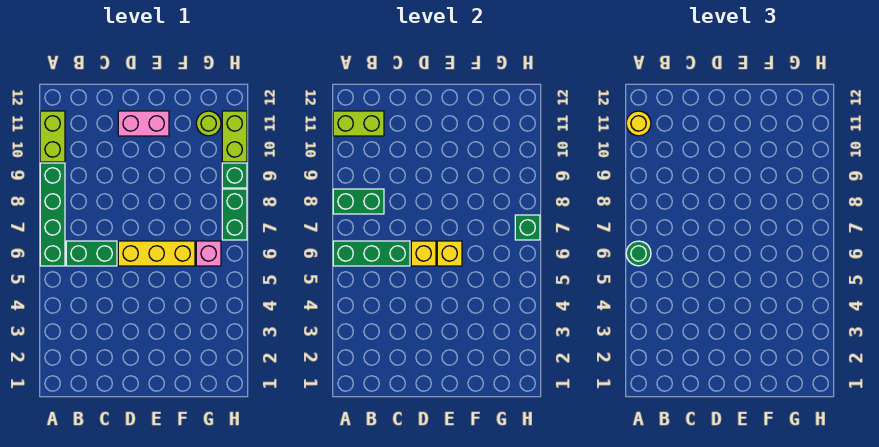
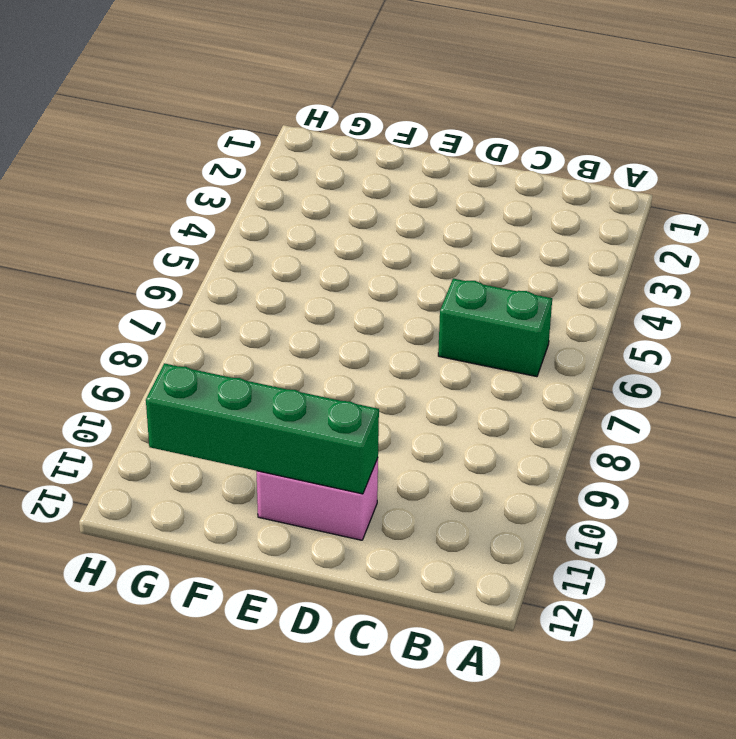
green brick D11:G11 level 2 -> green brick A6:A9 level 1
none -> lime brick A10:A11 level 1
none -> yellow brick D6:F6 level 1
none -> pink brick G6 level 1

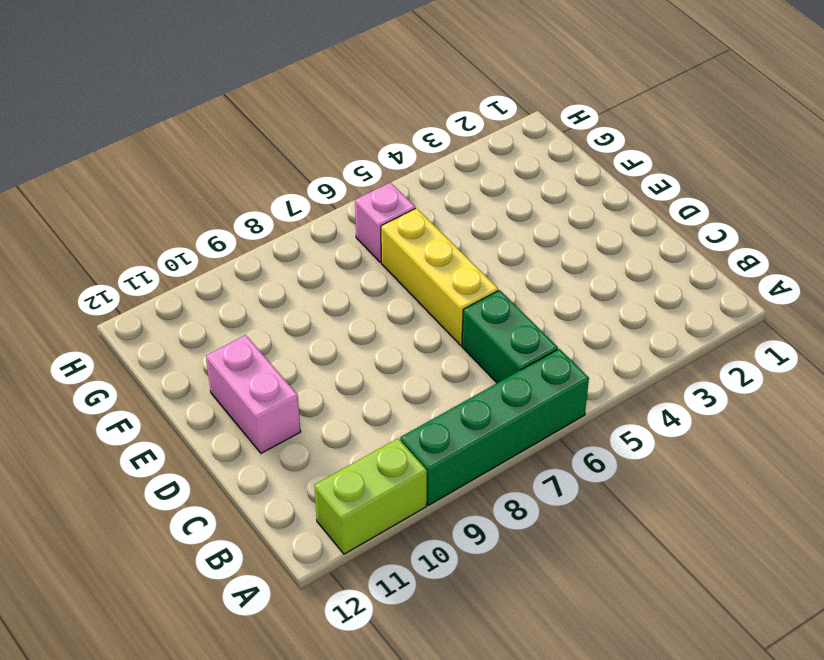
none -> lime round brick G11 level 1
none -> green brick H7:H8 level 1
none -> green brick H9 level 1

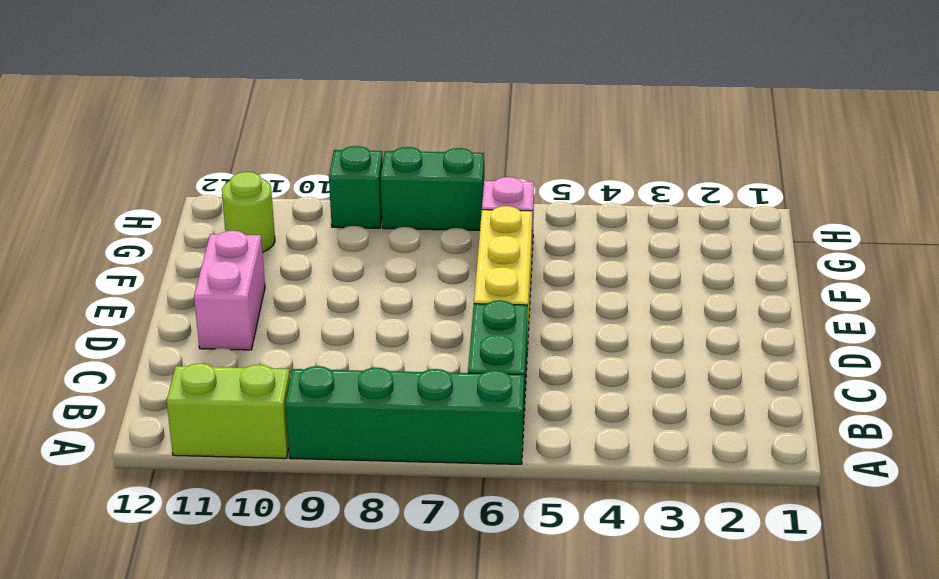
none -> lime brick H10:H11 level 1
none -> green brick A6:C6 level 2
none -> green brick A8:B8 level 2

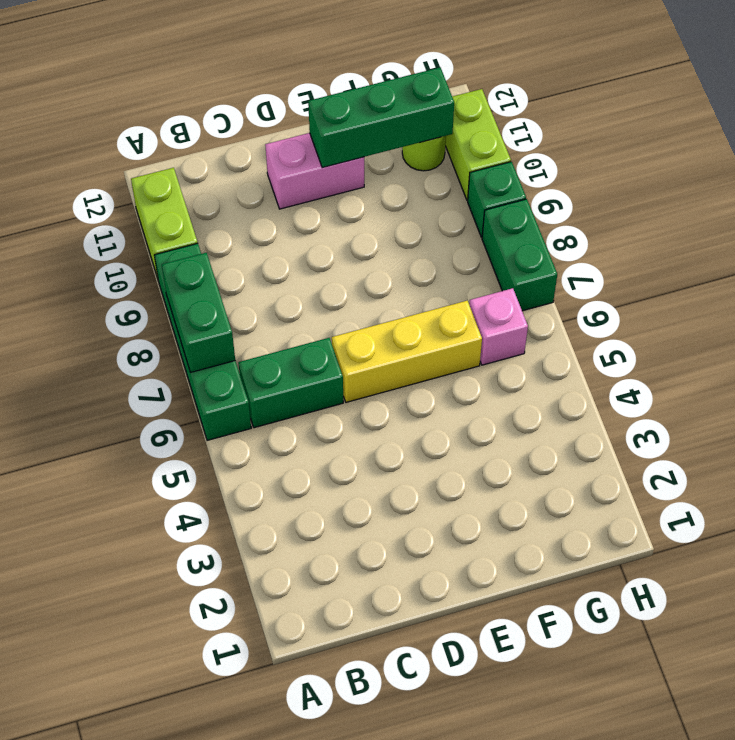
green brick A7:A8 level 2 -> green brick A8:B8 level 2
green brick E11:G11 level 2 -> green brick A6:C6 level 2
none -> lime brick A11:B11 level 2
none -> yellow brick D6 level 2
none -> yellow brick E6 level 2

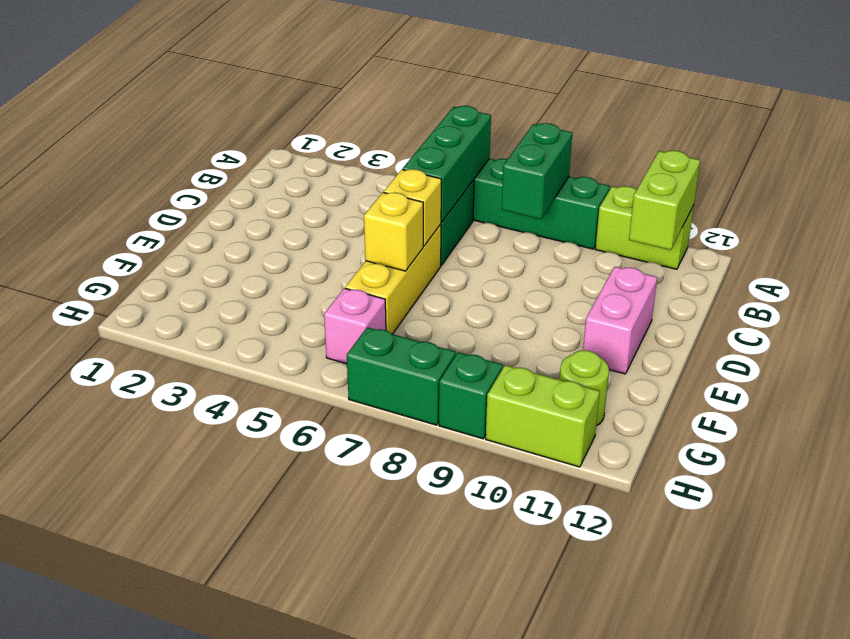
none -> green brick H7 level 2
none -> green round brick A6 level 3
none -> yellow round brick A11 level 3

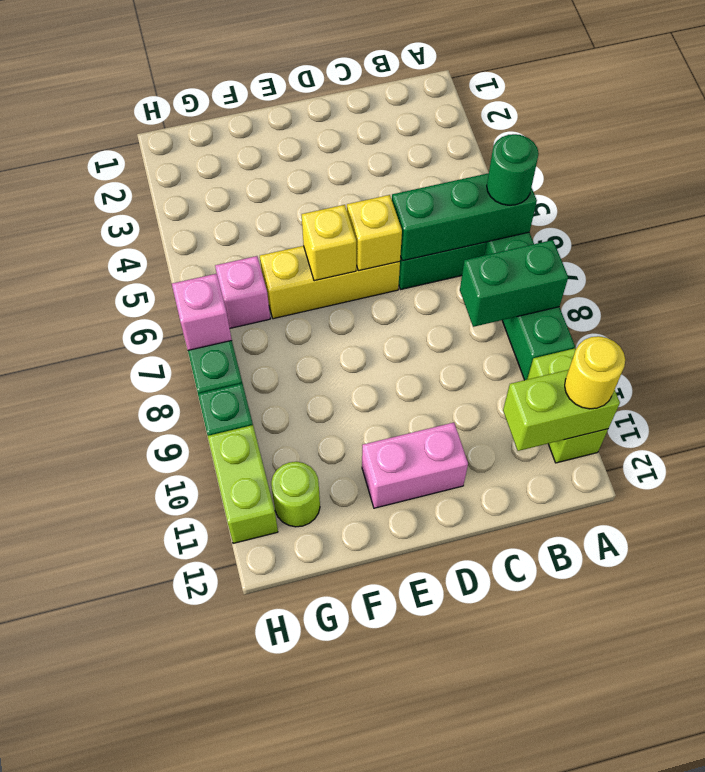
pink brick H7 level 2 -> green brick H7 level 2

